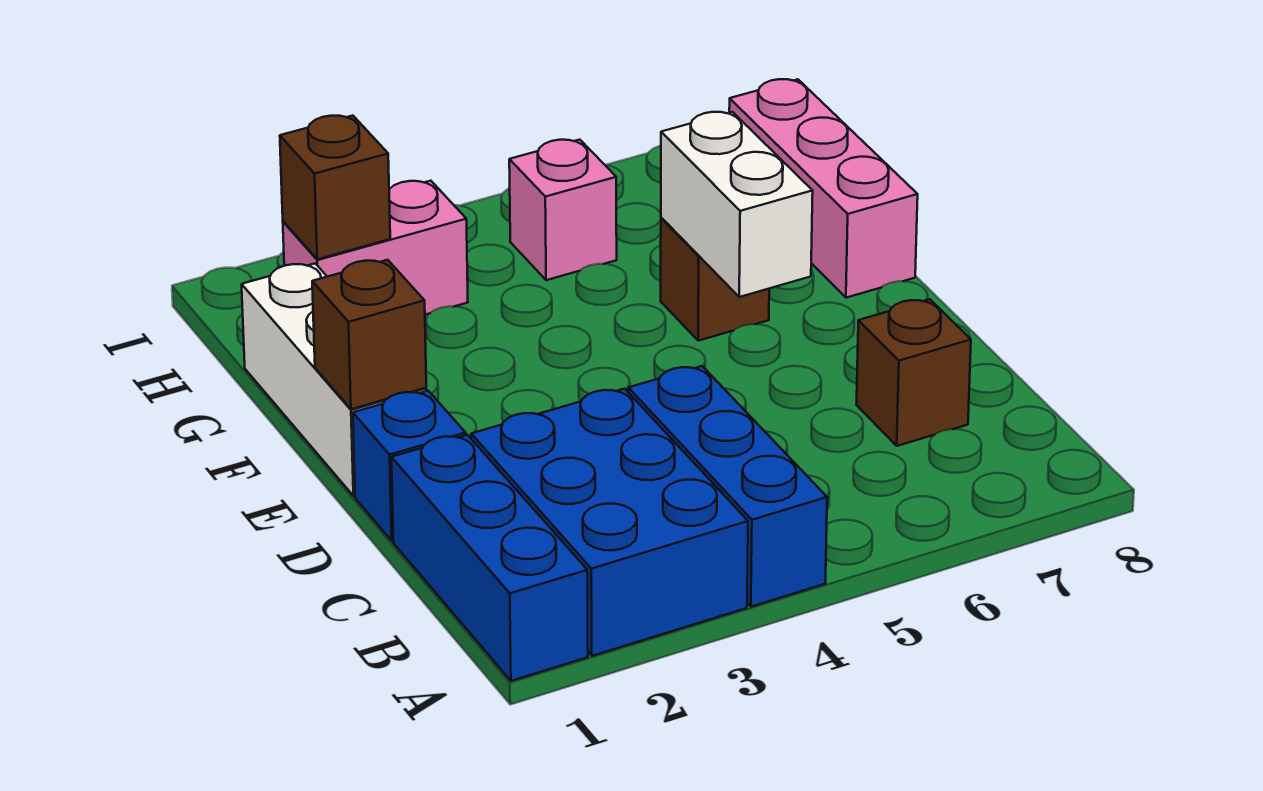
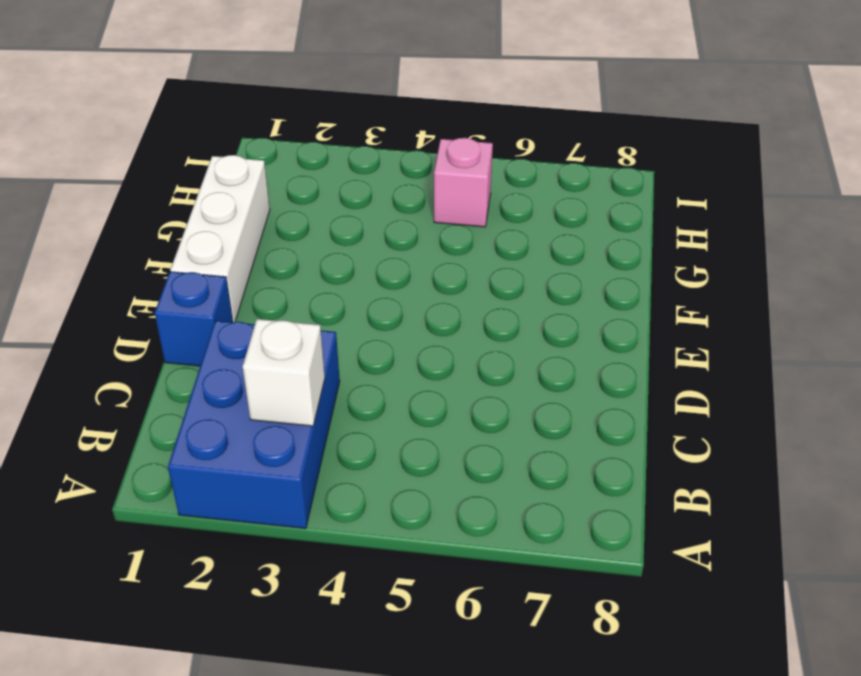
white brick B3 level 2 -> none
none -> blue brick A1:C1 level 1
none -> blue brick A4:C4 level 1
none -> brown brick C7 level 1

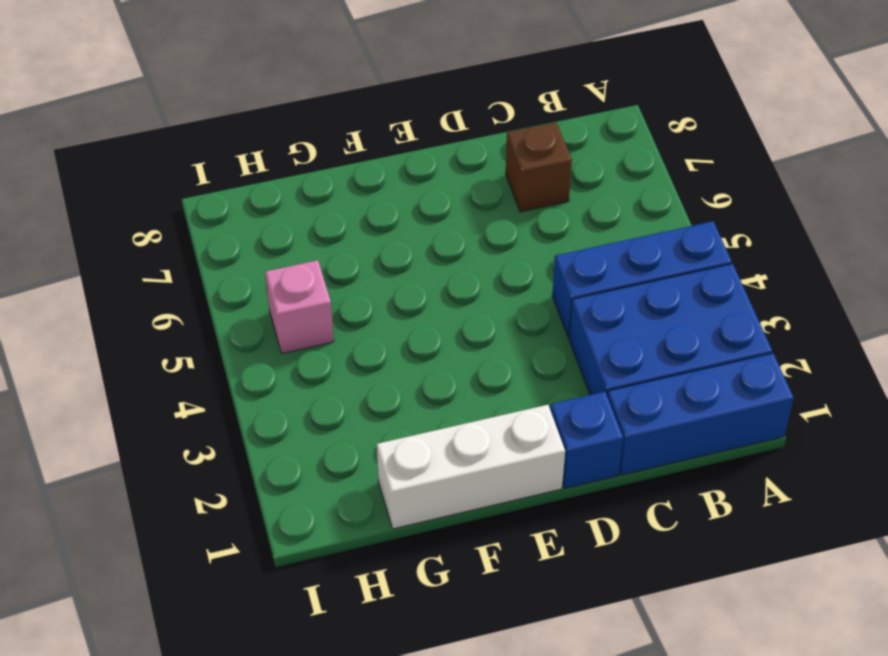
none -> brown brick F6 level 1
none -> pink brick F8:H8 level 1
none -> pink brick H2:H3 level 1

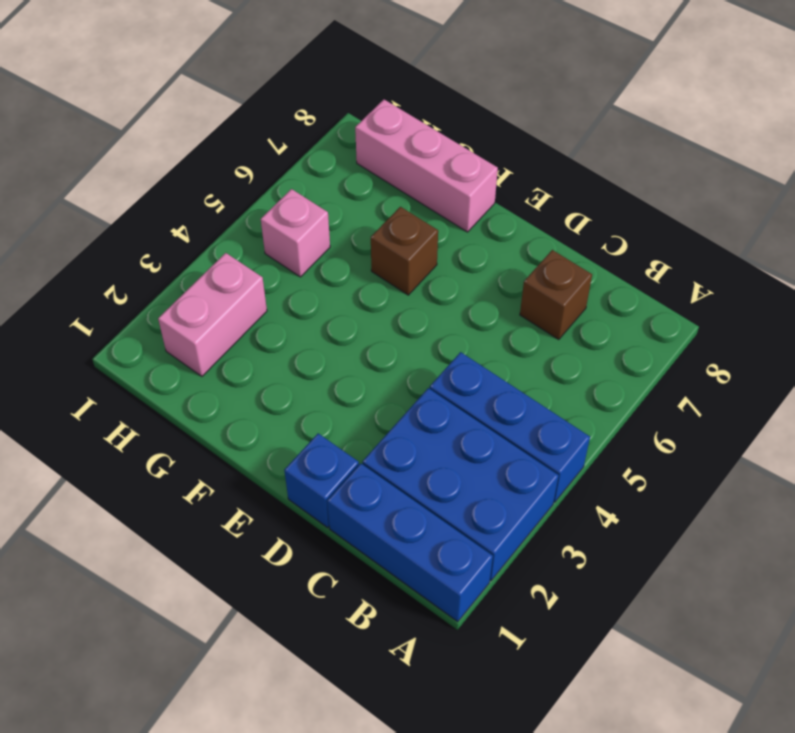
none -> white brick E1:G1 level 1
none -> brown brick E1 level 2
none -> white brick E6:F6 level 2

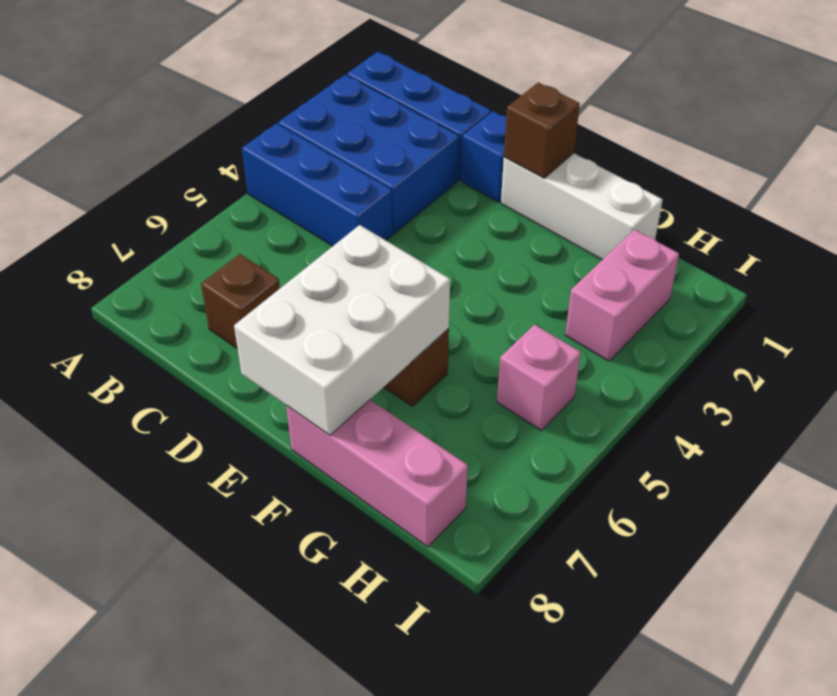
white brick E6:F8 level 2 -> white brick E6:F6 level 2
none -> brown brick H2 level 2

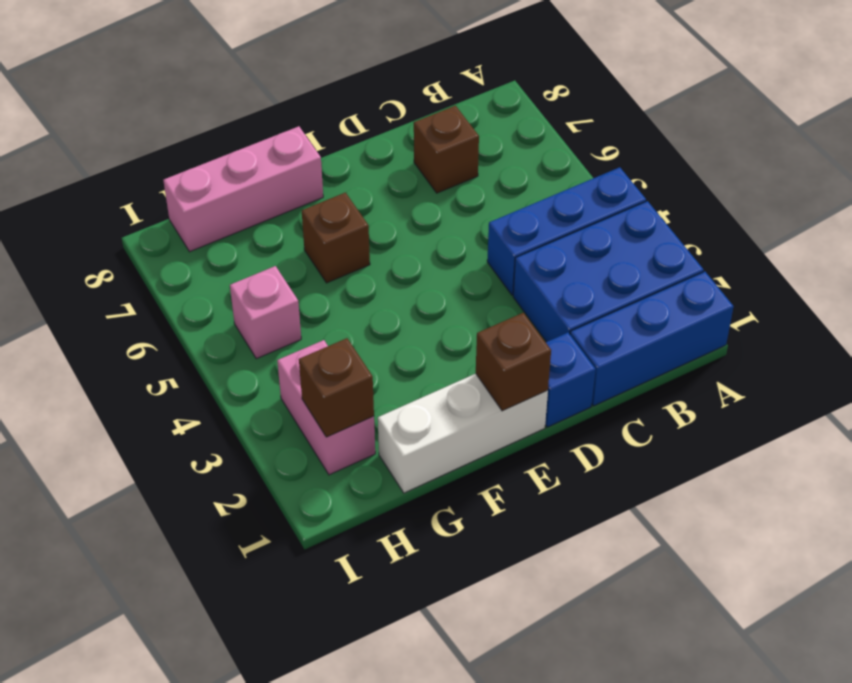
none -> white brick E6:F6 level 2

